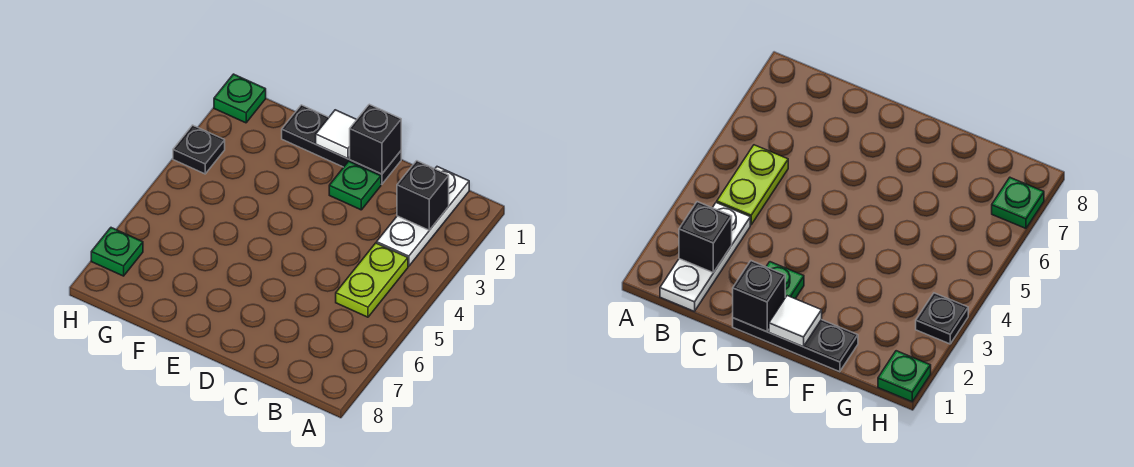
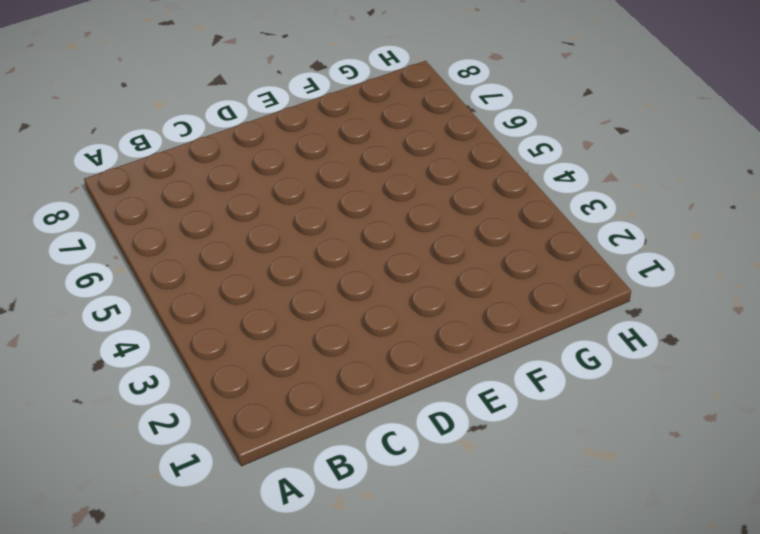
none -> white plate B1:B3 level 1
none -> lime plate B4:B5 level 1

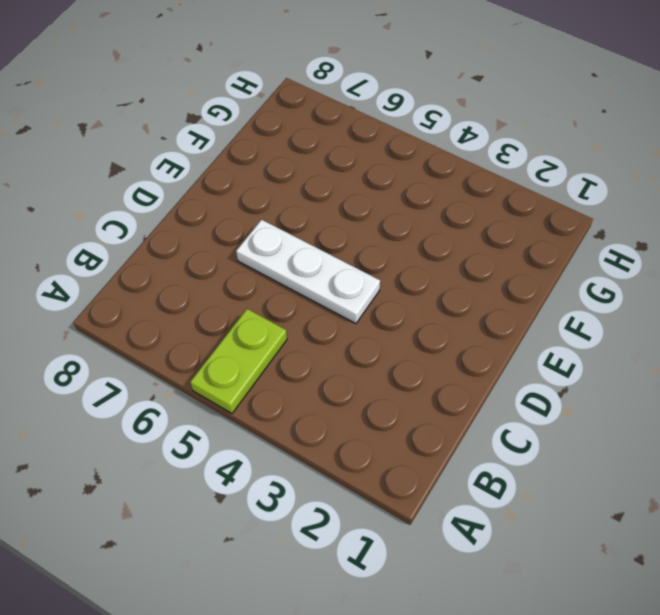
lime plate A5:B5 level 1 -> lime plate B4:B5 level 1
white plate D4:D6 level 1 -> white plate B1:B3 level 1
none -> black plate D1:F1 level 1
none -> green plate D2 level 1

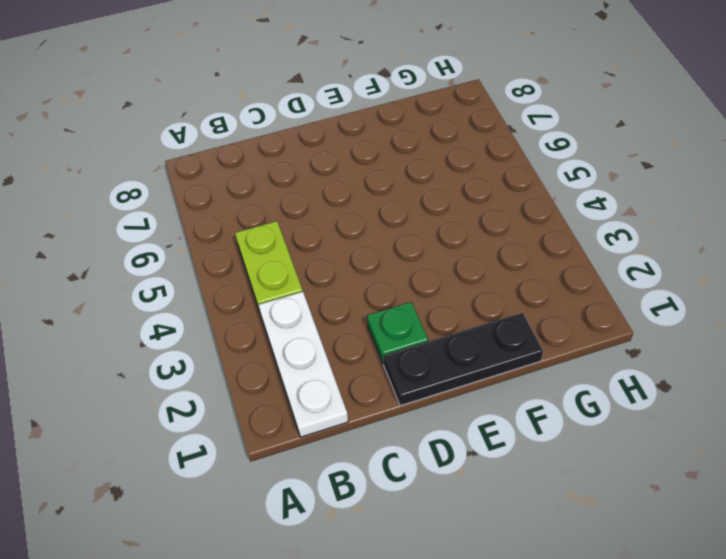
none -> green plate H1 level 1
none -> black plate H3 level 1

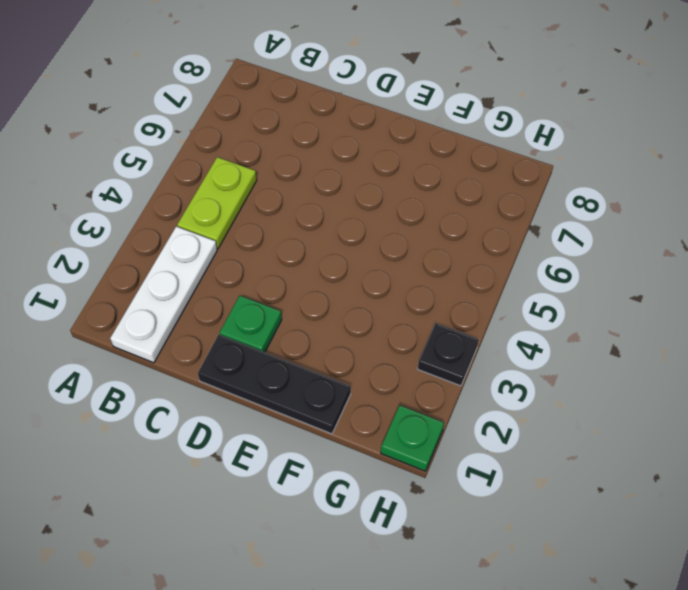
none -> green plate H7 level 1
none -> black brick B2 level 2

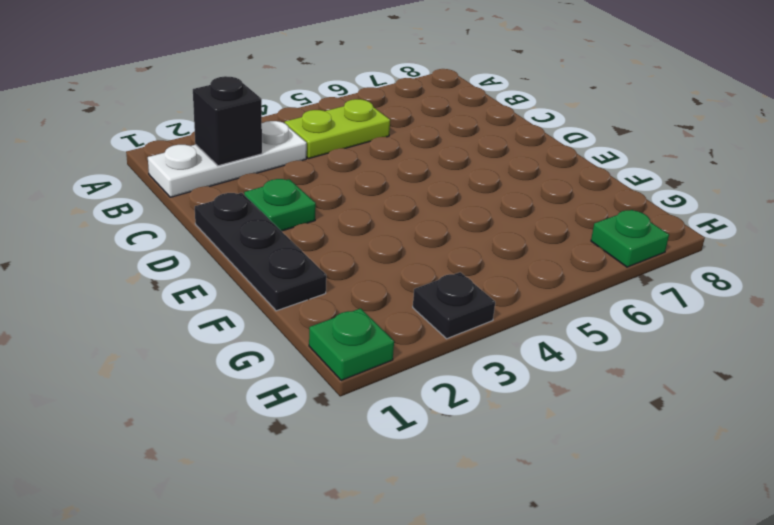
none -> black brick D1 level 2
none -> white tile E1 level 2

